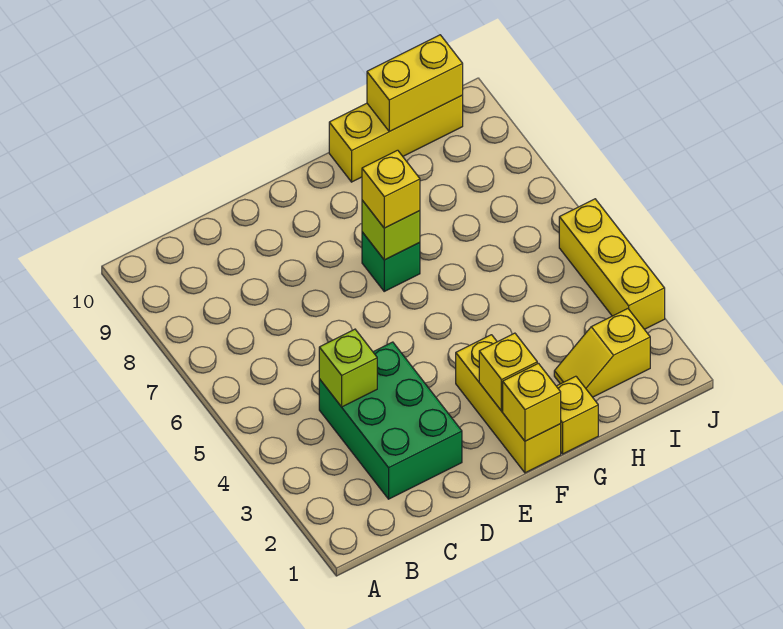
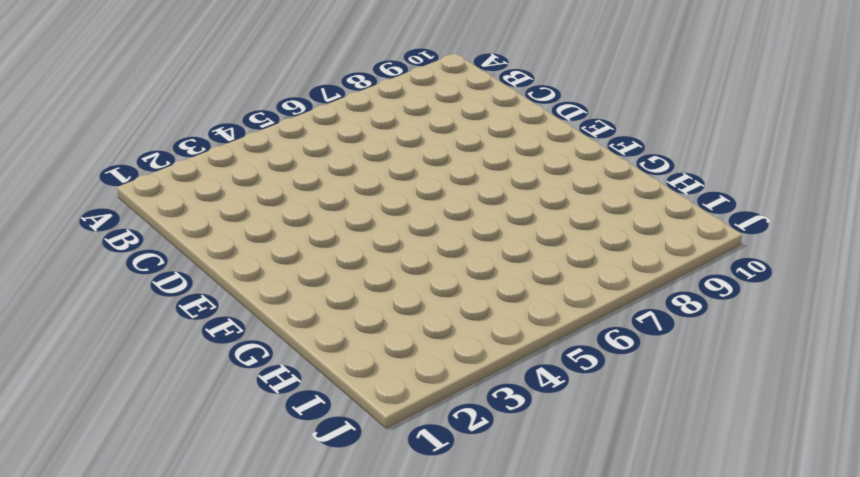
none -> green brick C2:D4 level 1
none -> yellow brick F1:F3 level 1
none -> green brick F7 level 1

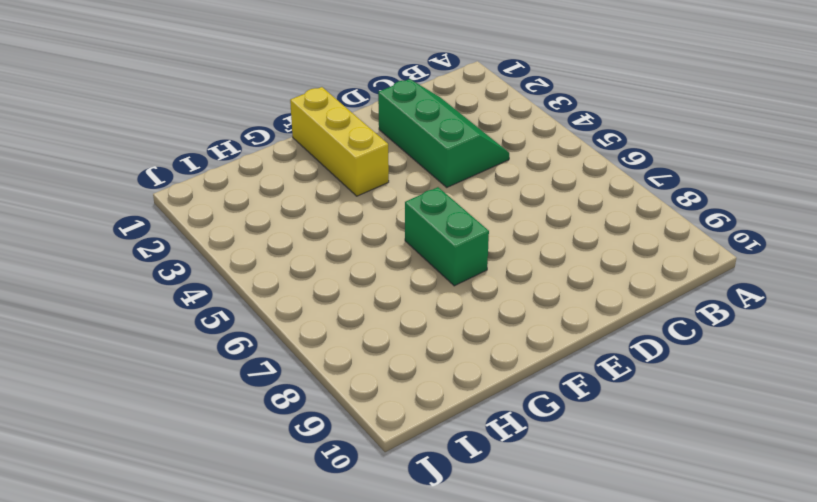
green slope C2:D4 level 1 top D -> green brick C2:D4 level 1
green brick F6:F7 level 1 -> green brick F7 level 1
none -> yellow brick G1 level 1
none -> yellow brick G10:I10 level 1
none -> yellow slope H2:I2 level 1 top I

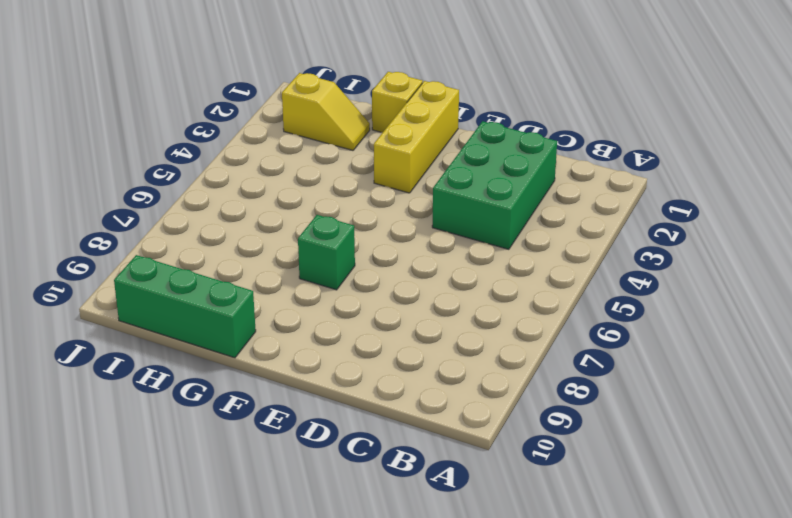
green brick G10:I10 level 1 -> yellow brick G10:I10 level 1
none -> yellow brick J3:J5 level 1
none -> lime brick C4 level 2
none -> yellow brick F1 level 2

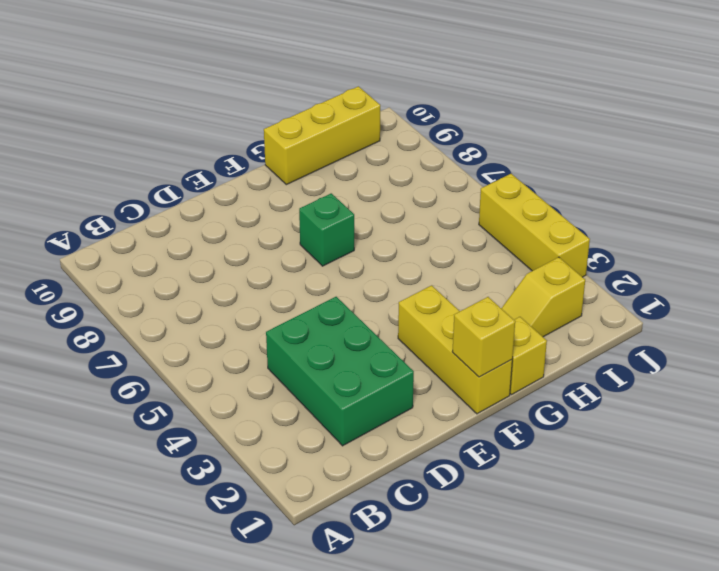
none -> lime brick C4 level 2
none -> yellow brick F2 level 2
none -> lime brick F7 level 2

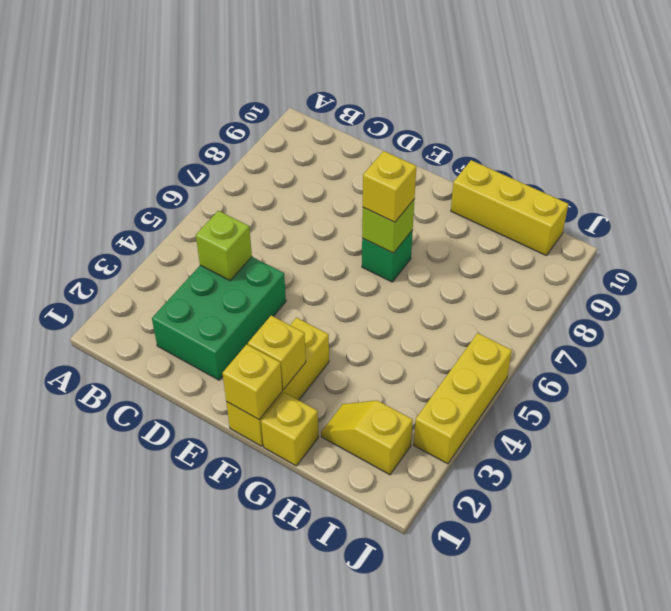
none -> yellow brick H10:I10 level 2

